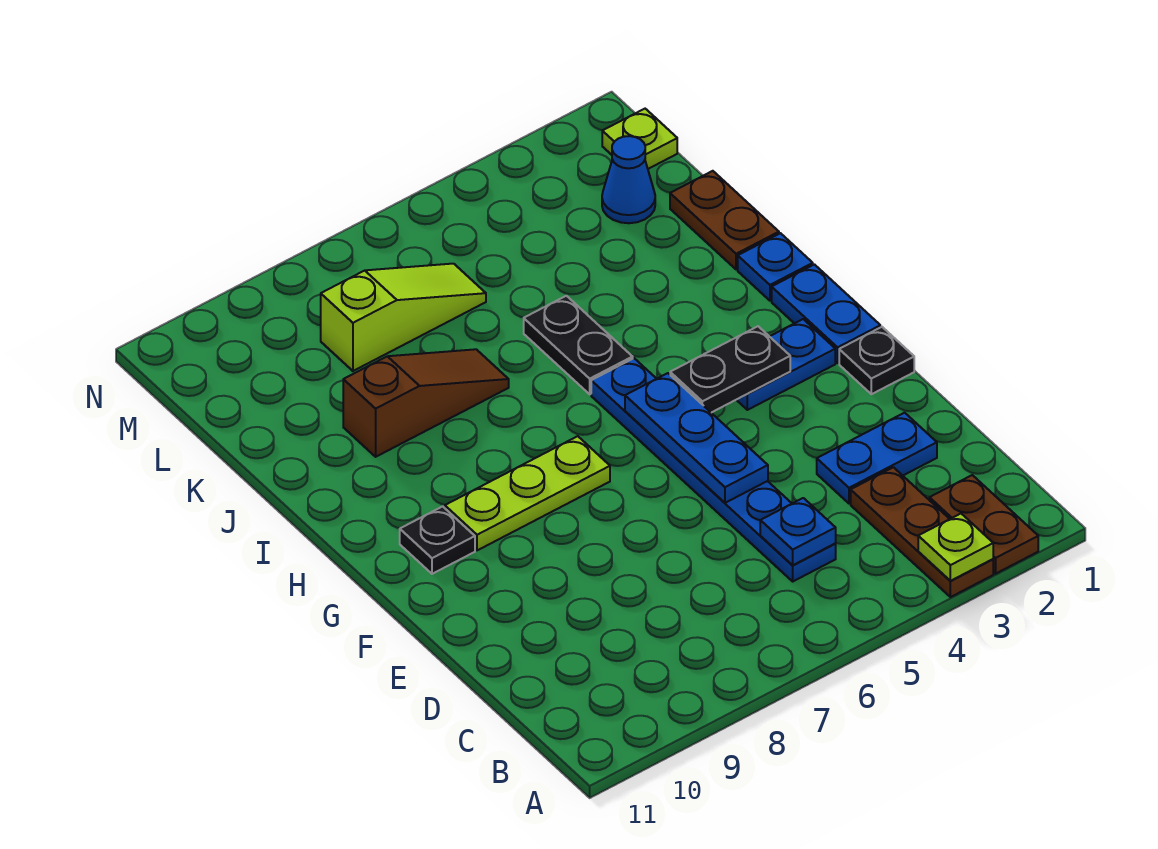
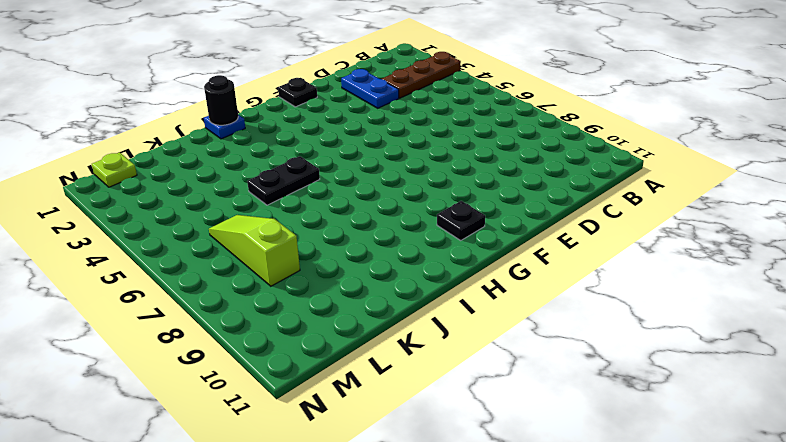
black round brick I1 level 2 -> none
none -> brown plate A2:B2 level 1
none -> blue plate C5:H5 level 1
none -> blue plate G1:H1 level 1

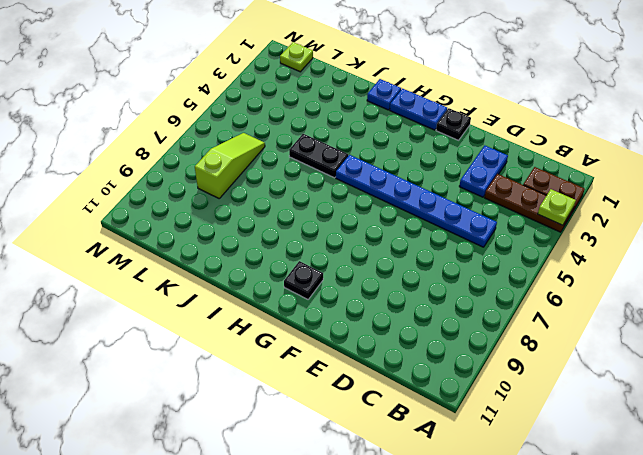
none -> blue plate G2:G3 level 1
none -> lime plate G7:G9 level 1
none -> brown plate J1:K1 level 1

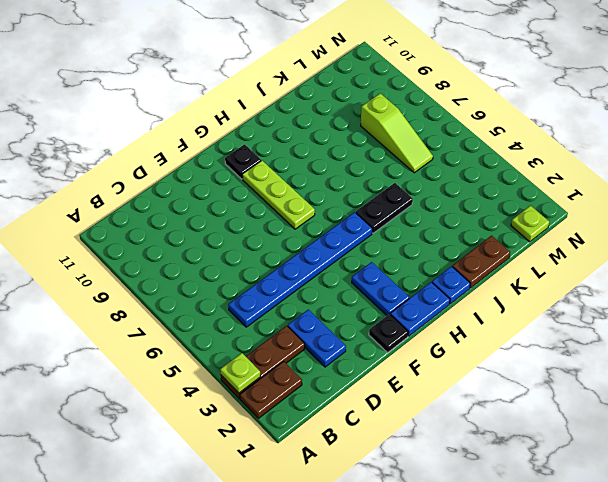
none -> brown slope J7:J9 level 1 top 9
none -> blue cone L2 level 1
none -> blue plate C5 level 2

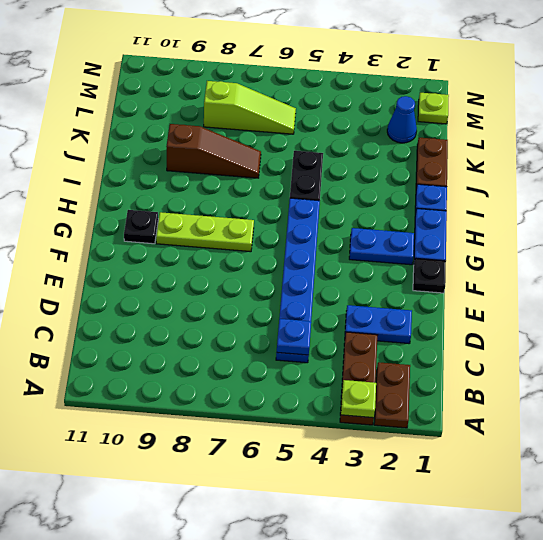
none -> blue plate E5:G5 level 2
none -> black plate G3:G4 level 2

